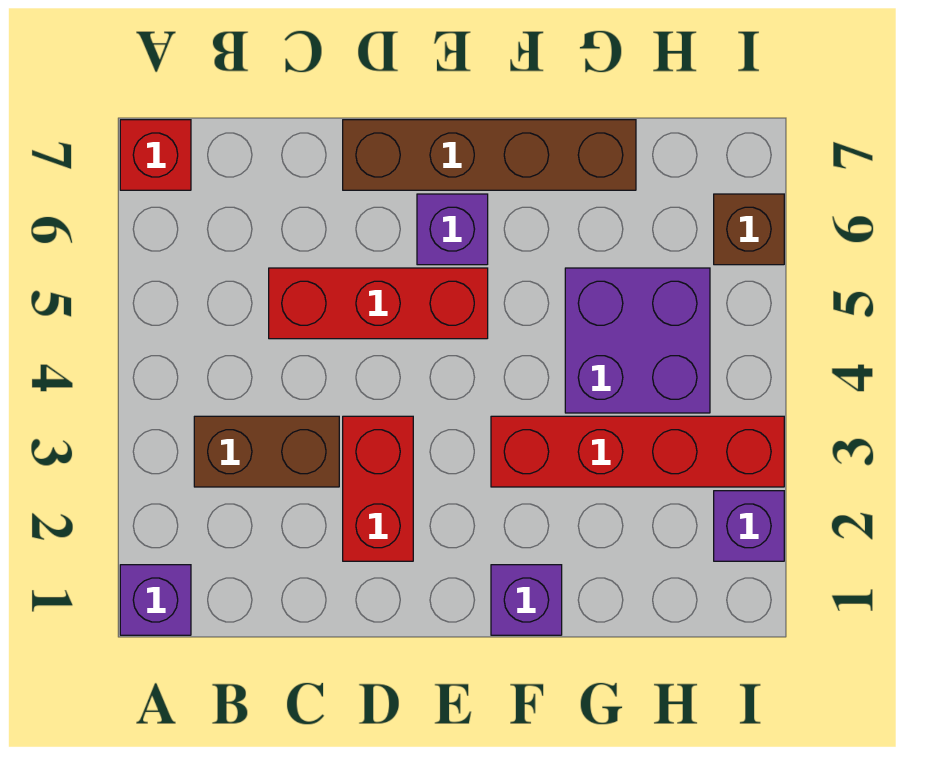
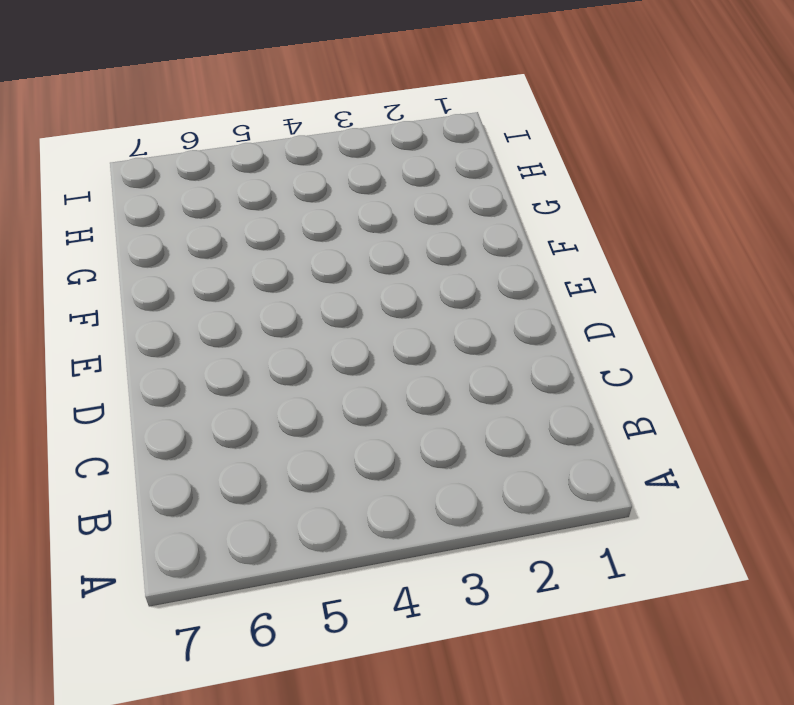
none -> purple brick A1 level 1
none -> red brick A7 level 1
none -> brown brick B3:C3 level 1

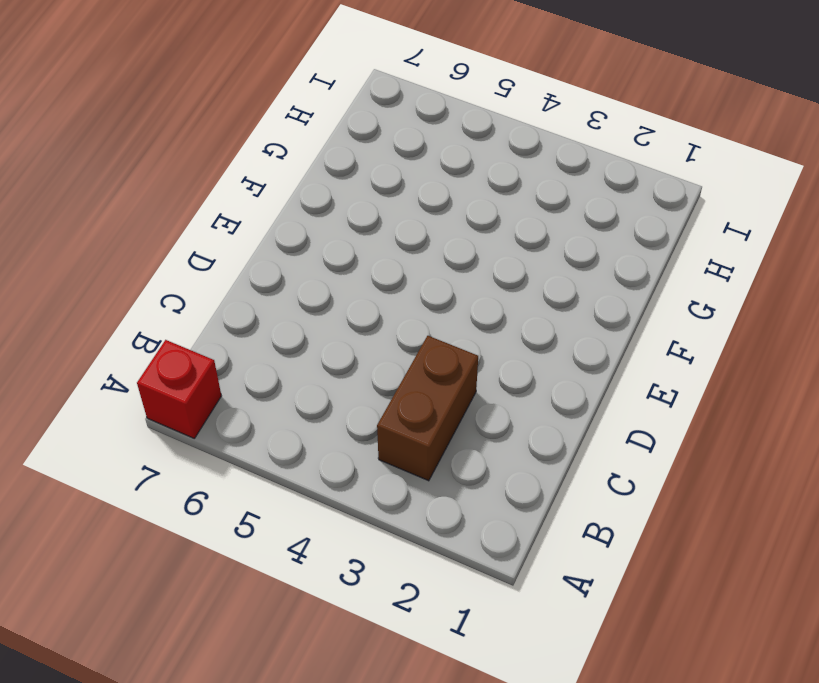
none -> purple brick A1 level 1
none -> red brick C5:E5 level 1
none -> red brick D2:D3 level 1

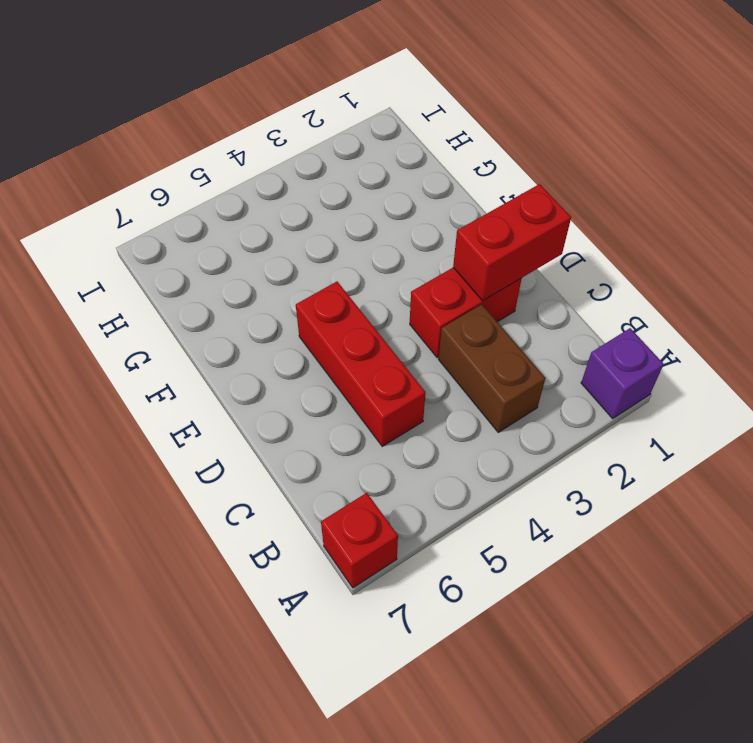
red brick D1:D2 level 2 -> none
none -> brown brick D7:G7 level 1
none -> purple brick E6 level 1
none -> purple brick F1 level 1

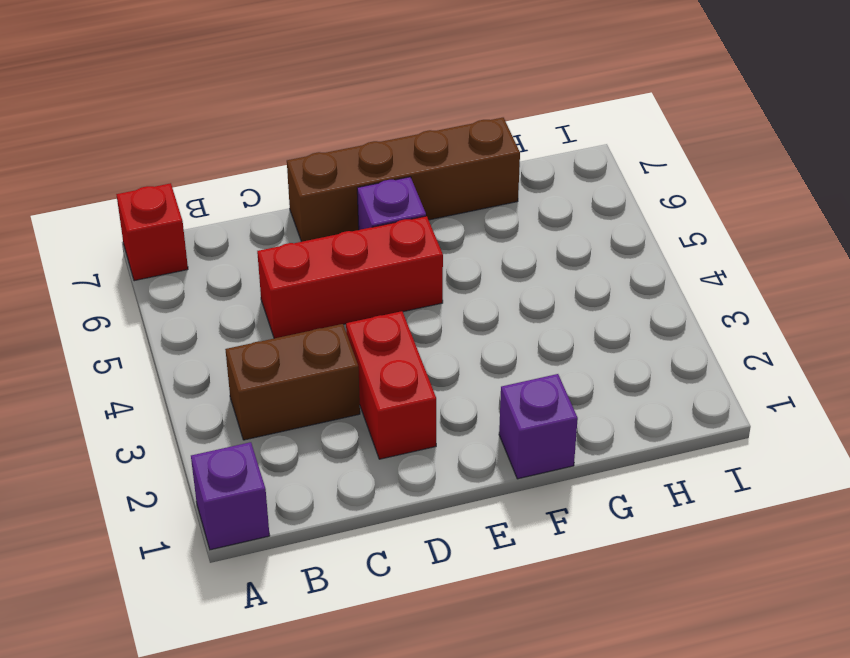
none -> red brick F3:I3 level 1
none -> purple brick G4:H5 level 1
none -> purple brick I2 level 1

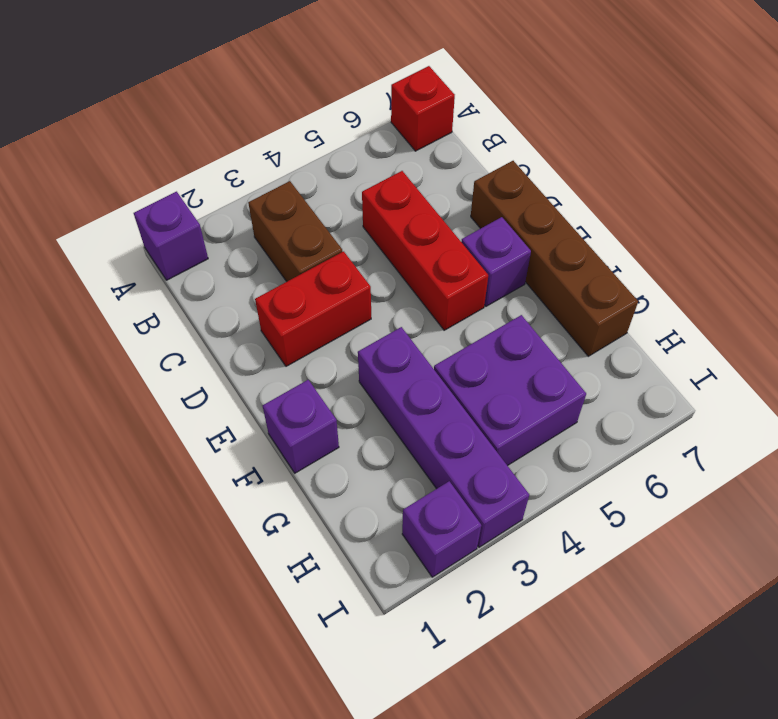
purple brick F3:I3 level 1 -> red brick F3:I3 level 1
none -> brown brick I6 level 1

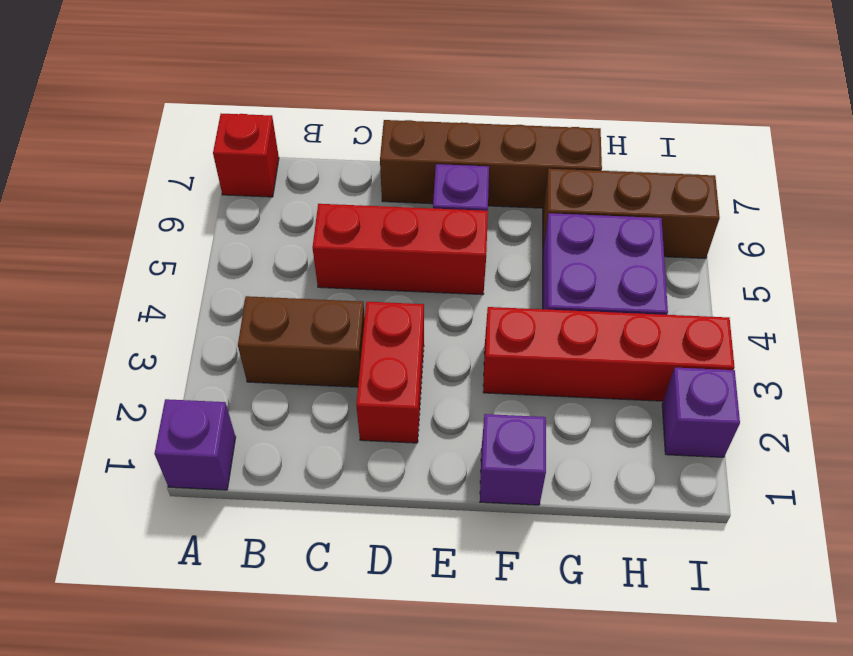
brown brick G6:I6 level 1 -> brown brick I6 level 1

